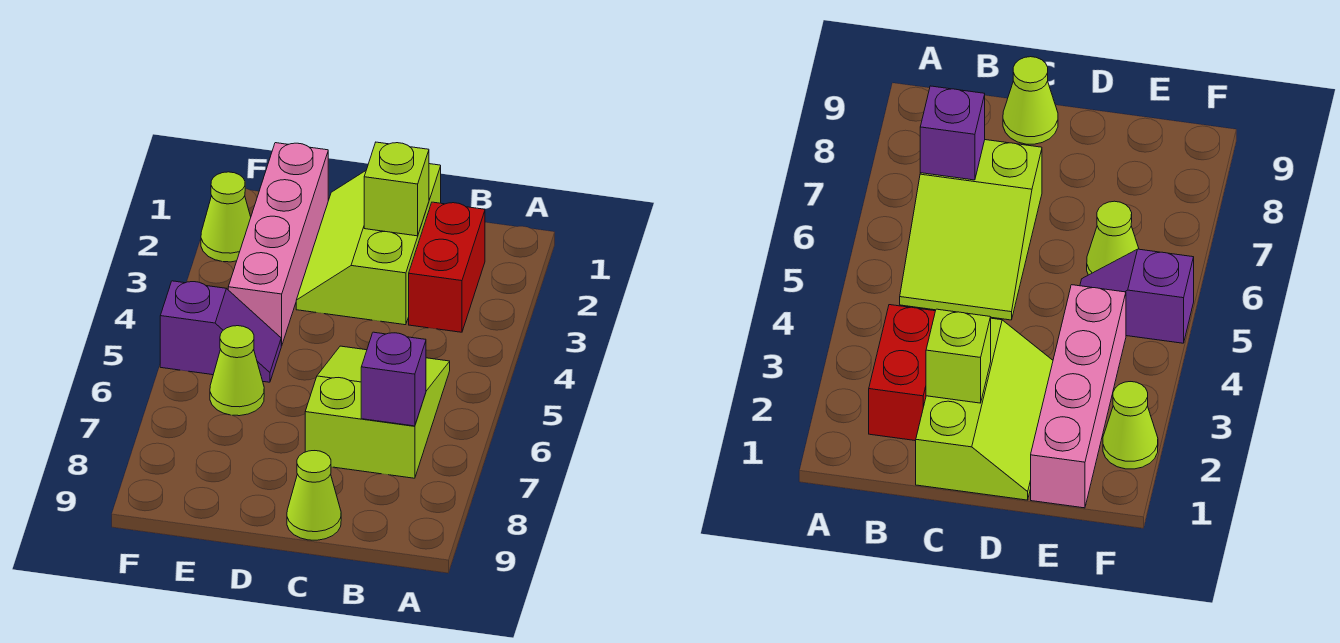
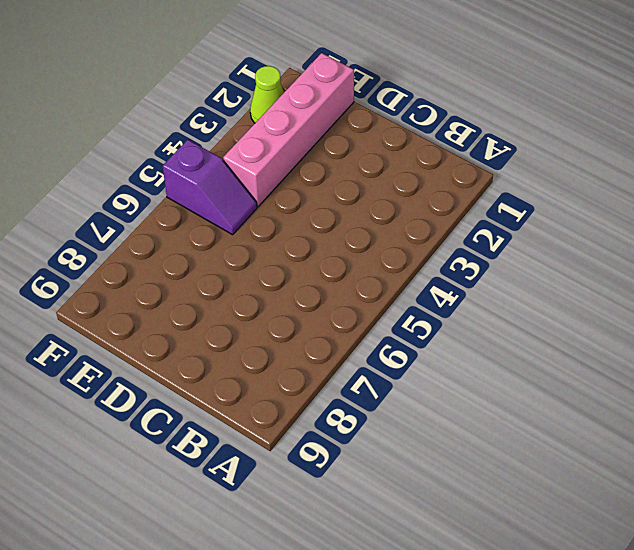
none -> red brick B2:B3 level 1
none -> lime slope B5:C7 level 1 top 7

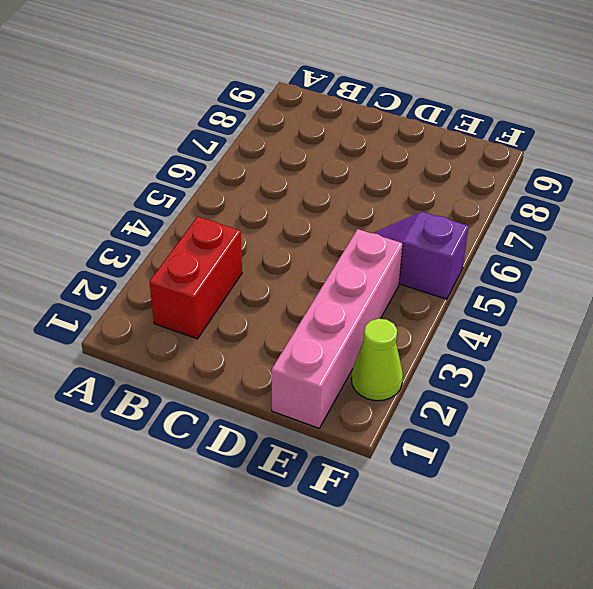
none -> lime slope B5:C7 level 1 top 7
none -> lime slope C1:D3 level 1 top C

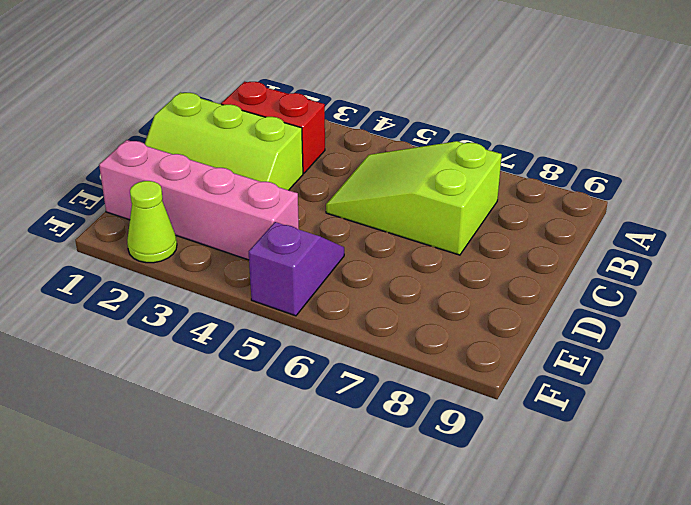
none -> lime cone C9 level 1
none -> lime cone E6 level 1

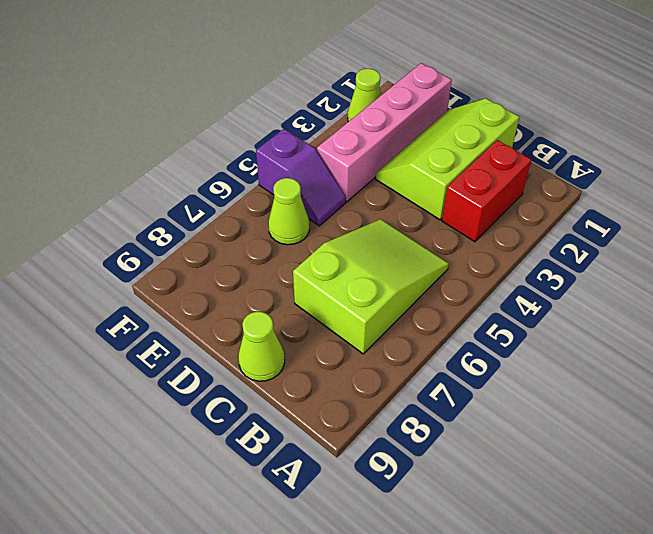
none -> purple brick B7 level 2
none -> lime brick C2 level 2

